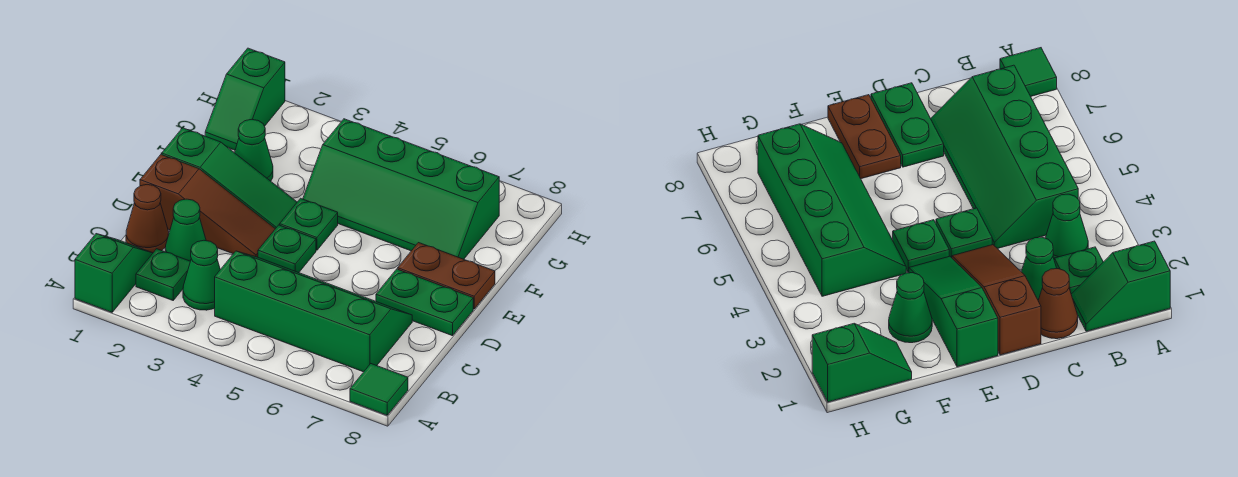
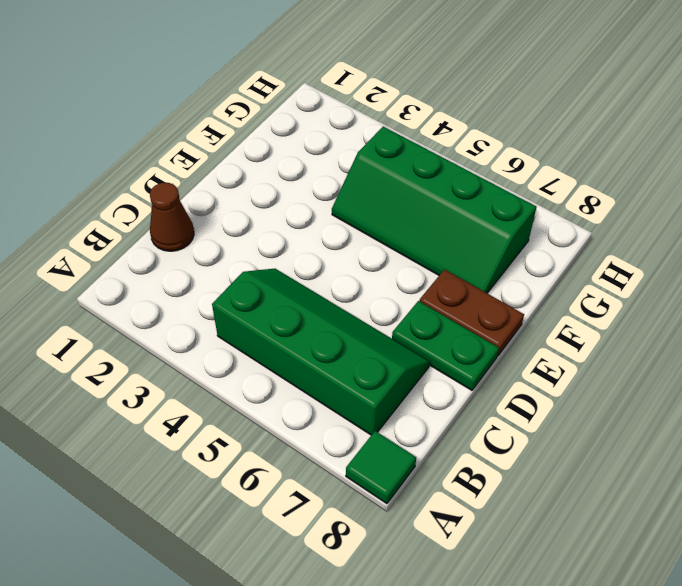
none -> green slope A1:B1 level 1 top A
none -> green plate B2 level 1
none -> green cone B3 level 1

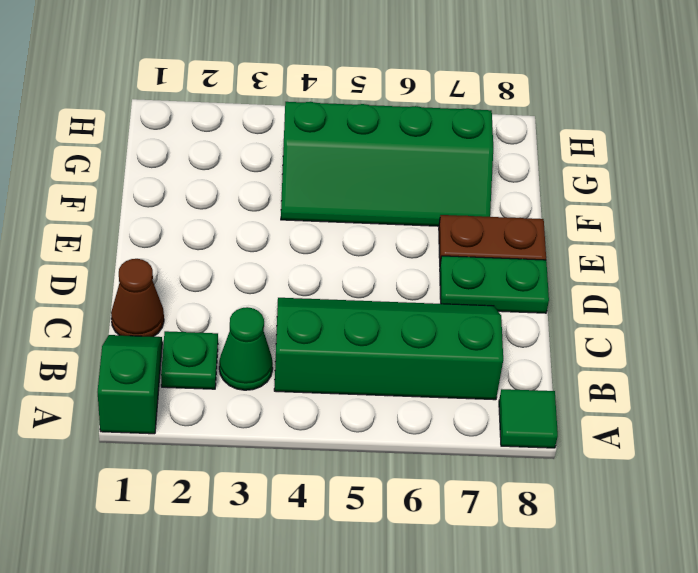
none -> green cone C2 level 1
none -> brown slope D1:D3 level 1 top 1
none -> green plate D4 level 1

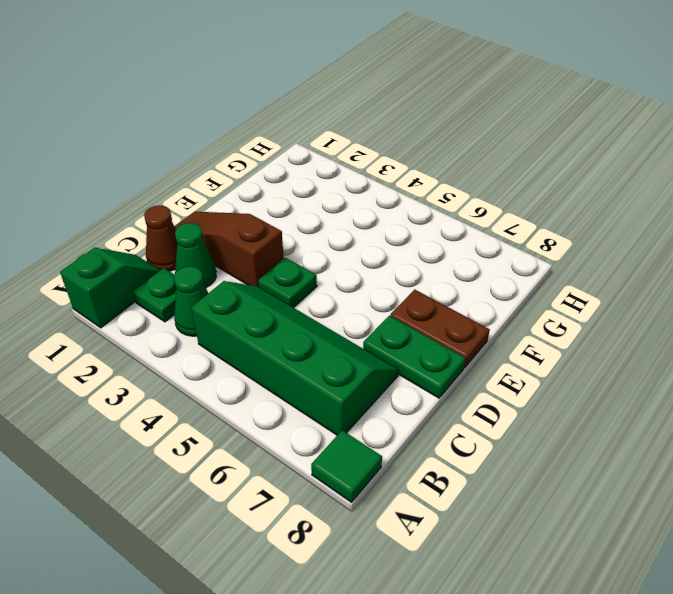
brown slope D1:D3 level 1 top 3 -> brown slope D1:D3 level 1 top 1
none -> green slope E1:E3 level 1 top 1
none -> green plate E4 level 1
none -> green cone F2 level 1

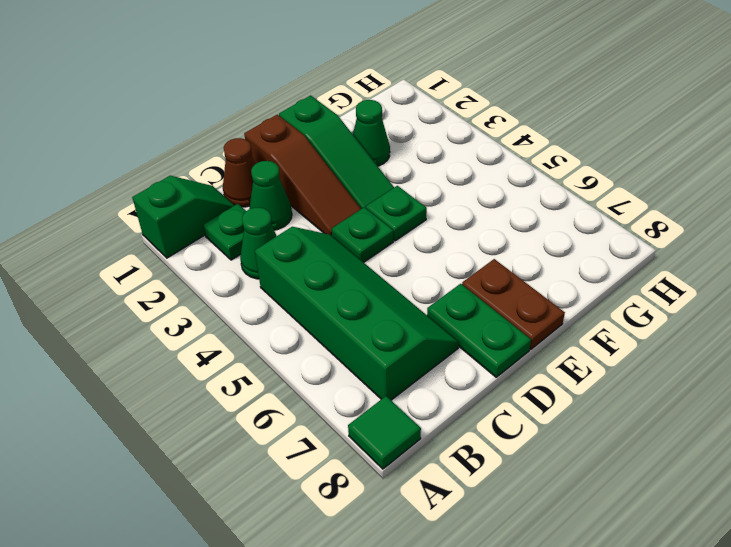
none -> green slope F4:G7 level 1 top G
none -> green slope G1:H1 level 1 top H

